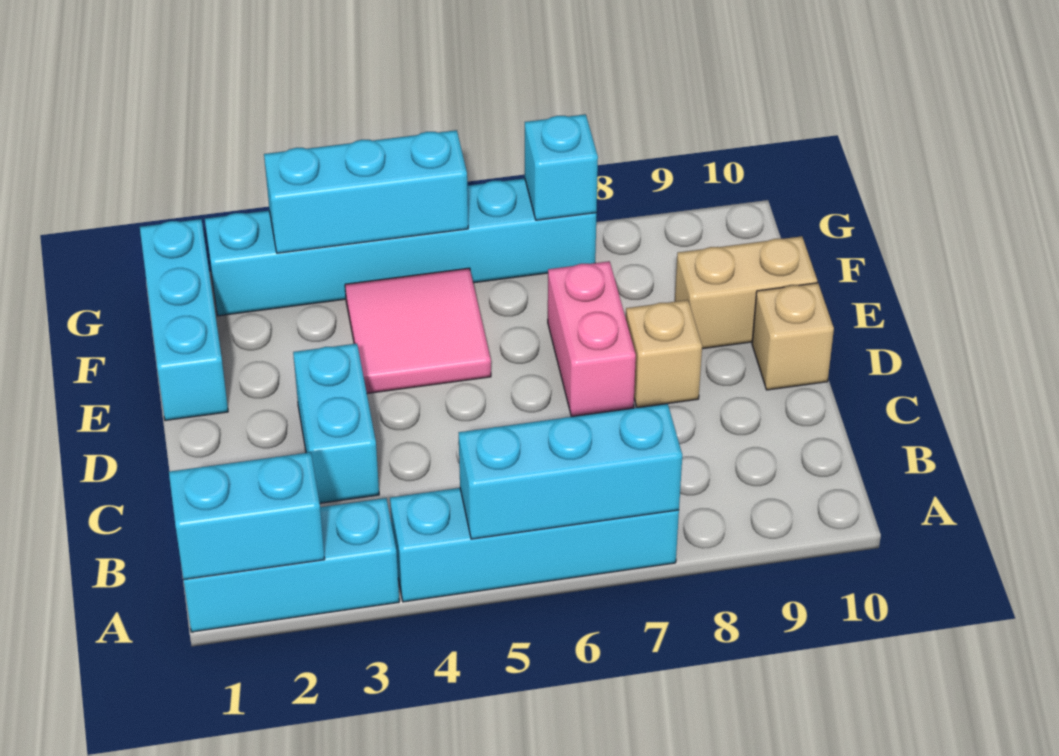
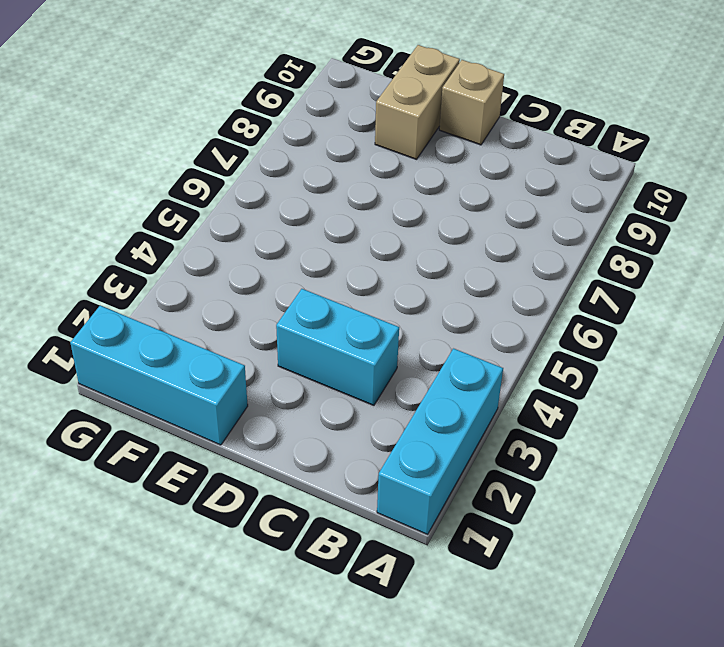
none -> cyan brick A4:A7 level 1
none -> pink brick D7:E7 level 1
none -> tan brick D8 level 1

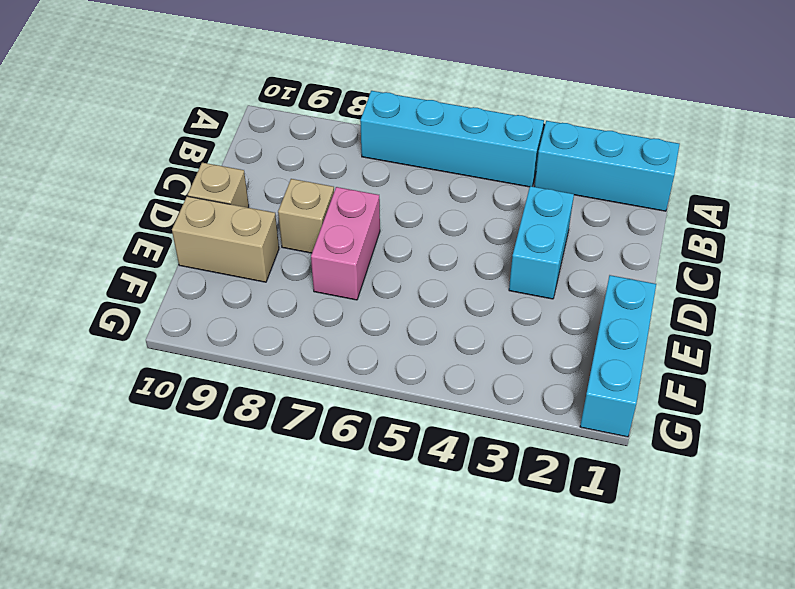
none -> pink tile E4:F5 level 1
none -> cyan brick G2:G7 level 1
none -> cyan brick A1:A2 level 2

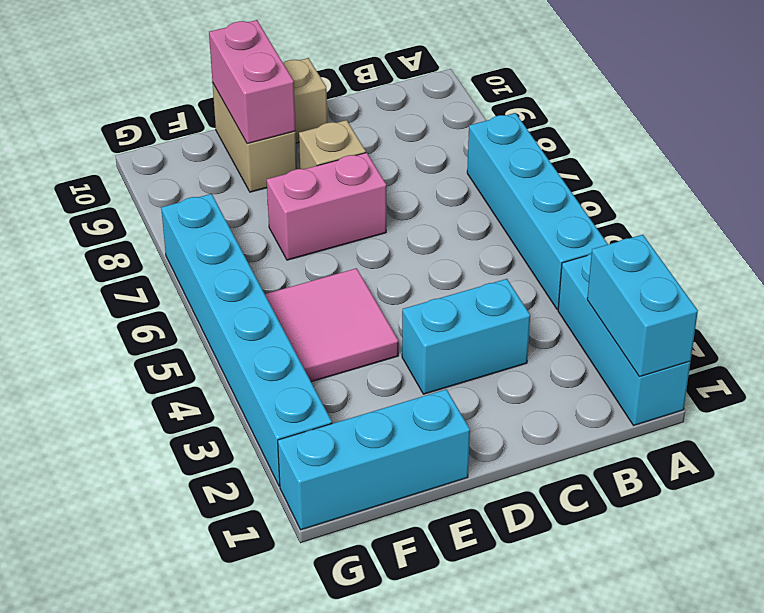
pink brick E9:E10 level 2 -> none
none -> cyan brick A5:A7 level 2
none -> cyan brick G3:G5 level 2
none -> cyan brick G7 level 2

